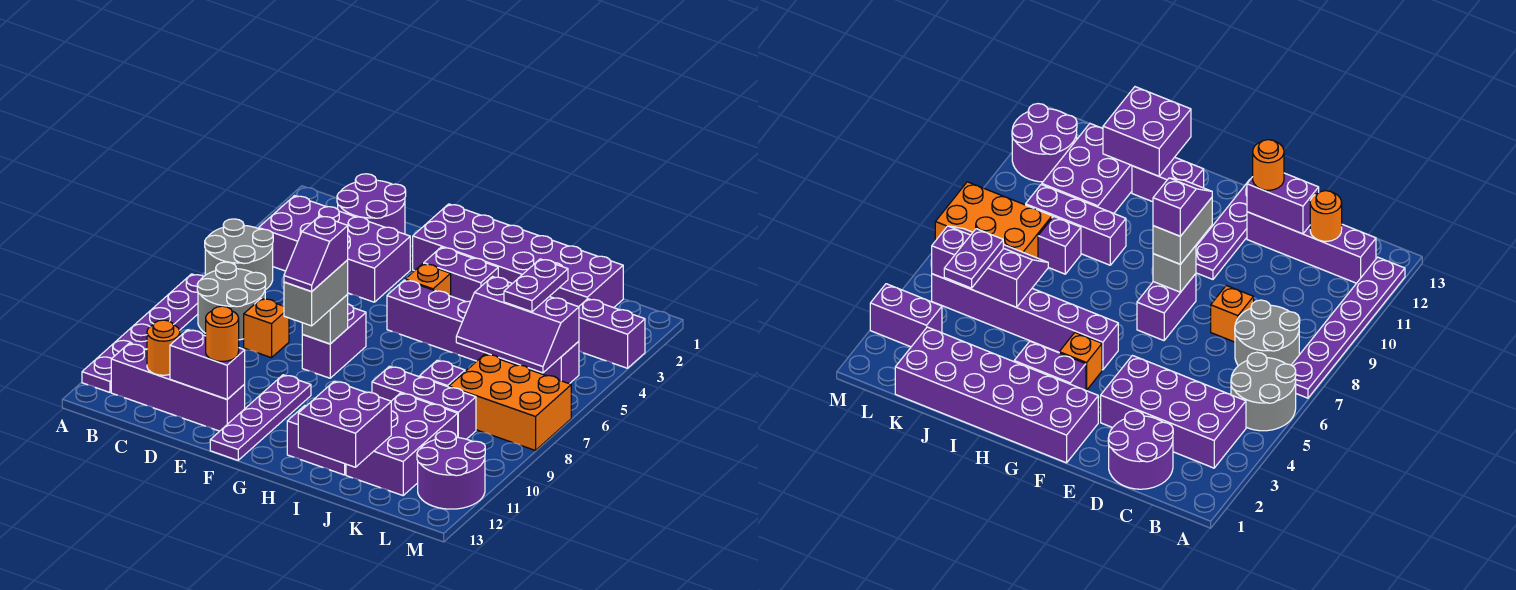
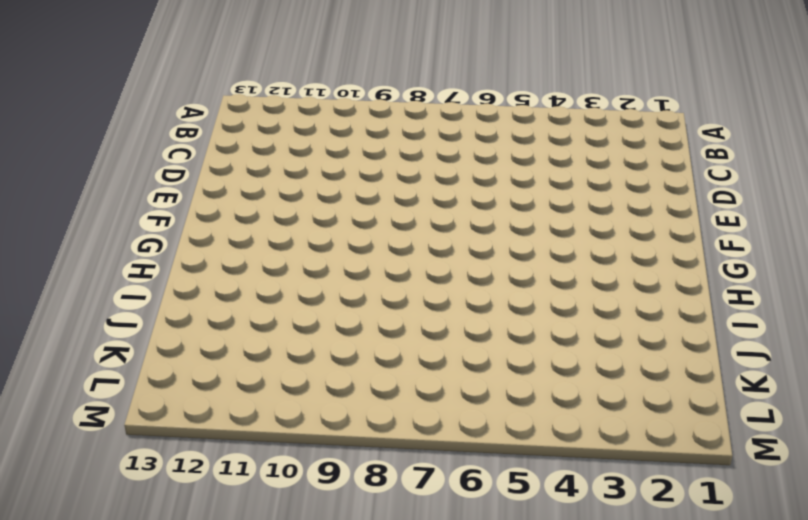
none -> grey round brick A5:B6 level 1
none -> purple plate A7:A12 level 1
none -> purple brick B3:E4 level 1

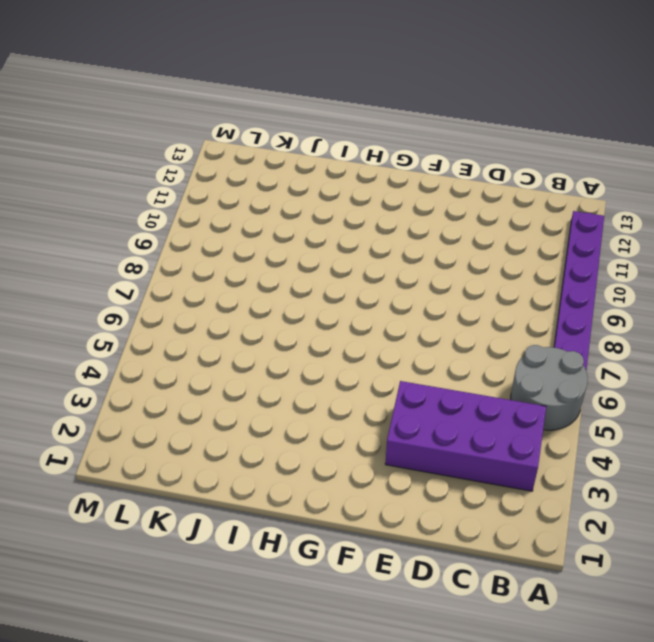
none -> grey round brick B7:C8 level 1
none -> purple brick B12:E12 level 1
none -> purple round brick C1:D2 level 1

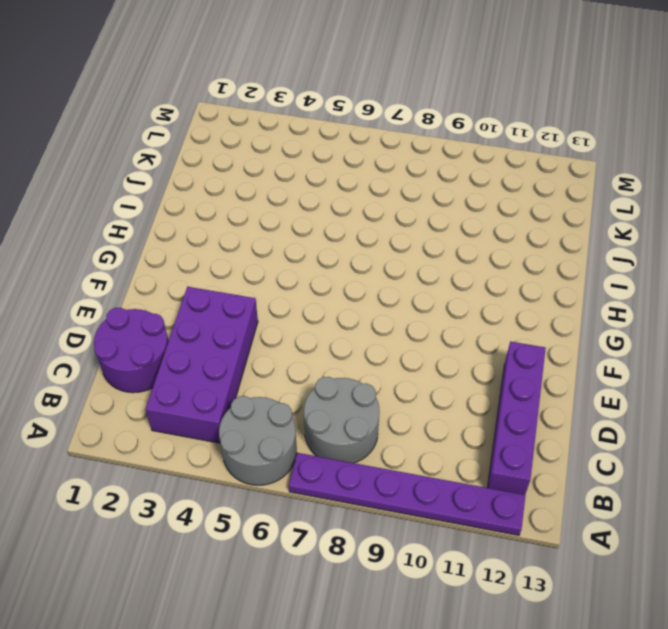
none -> orange brick D8 level 1
none -> purple brick F1:K2 level 1
none -> purple brick F7:F8 level 1

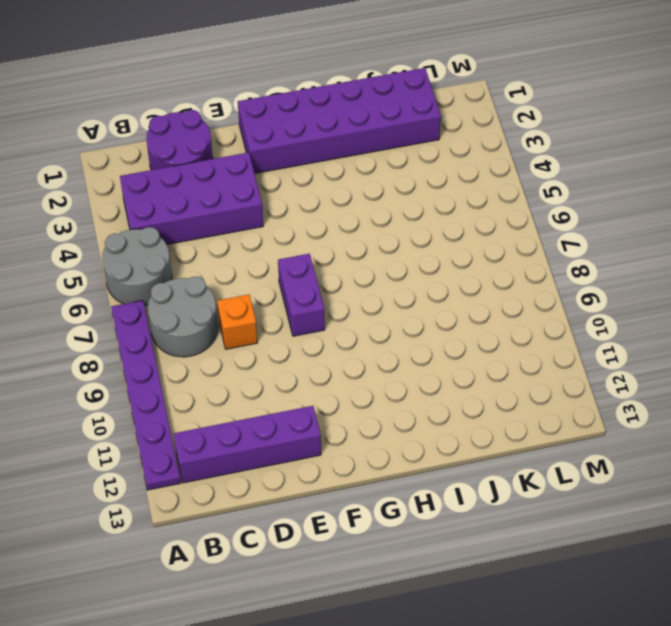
none -> purple plate F10:F13 level 1
none -> purple brick G3:H3 level 1
none -> orange brick G4 level 1

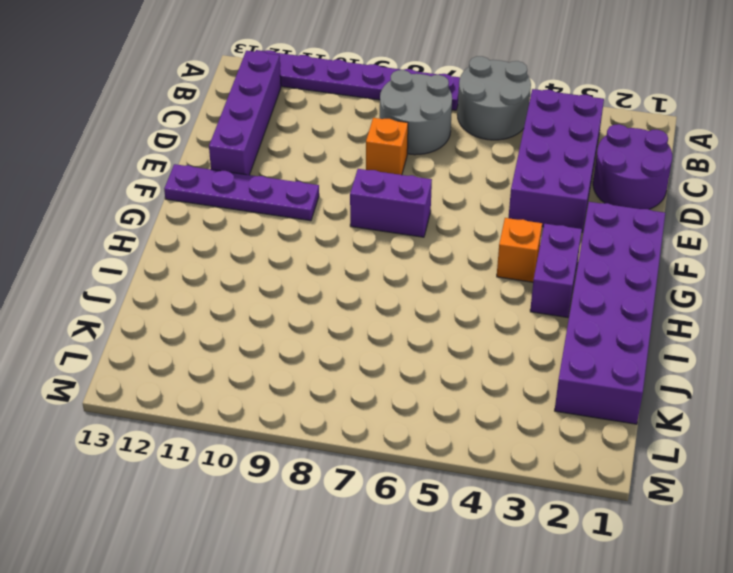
none -> purple brick G5:L5 level 1
none -> purple brick H12:I12 level 1
none -> purple brick I9:K9 level 1

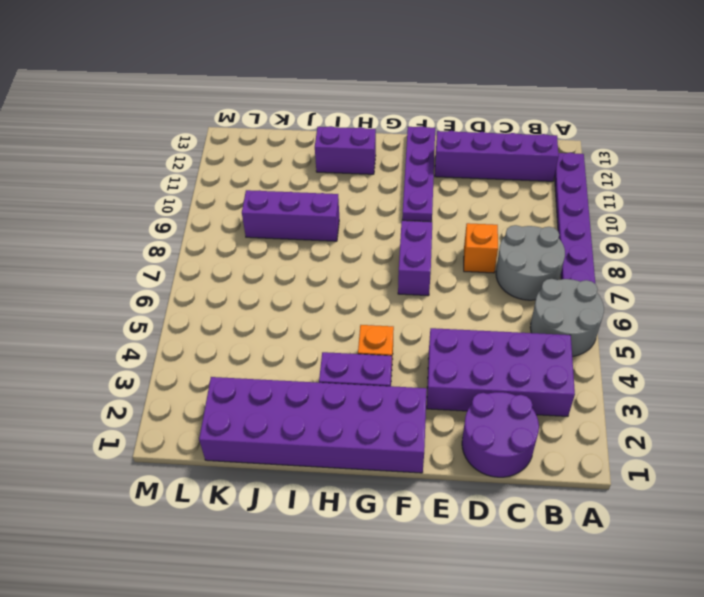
none -> purple brick G5:L5 level 1
none -> purple brick J8 level 1
none -> purple brick J10:K12 level 1

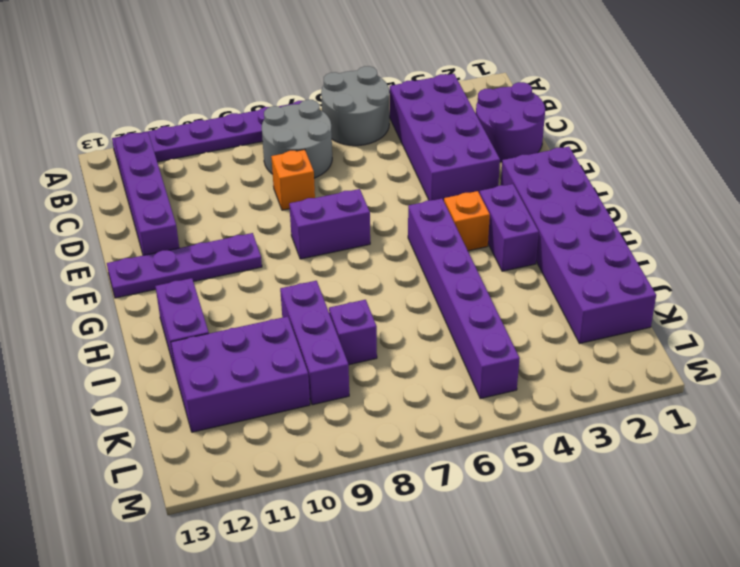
none -> orange brick K7:M8 level 1
none -> purple brick L3:M3 level 1
none -> purple round brick L11:M12 level 1

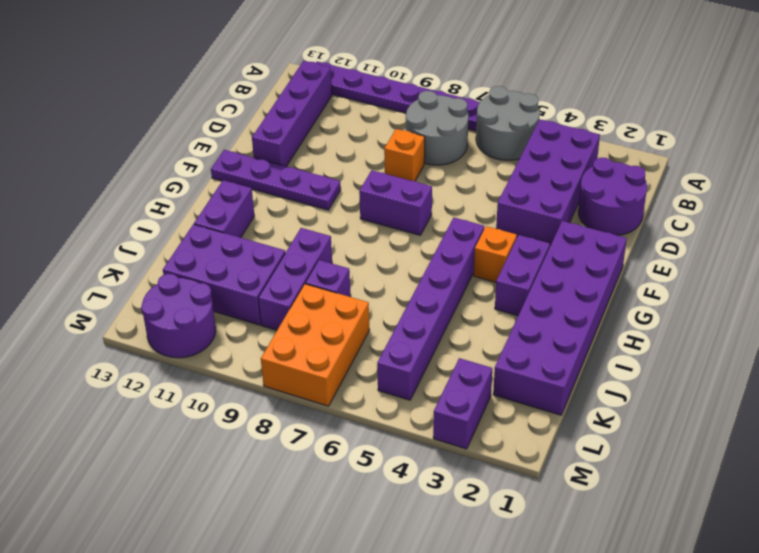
none -> orange round brick C12 level 2
none -> purple brick D12:E12 level 2
none -> grey brick F8 level 2

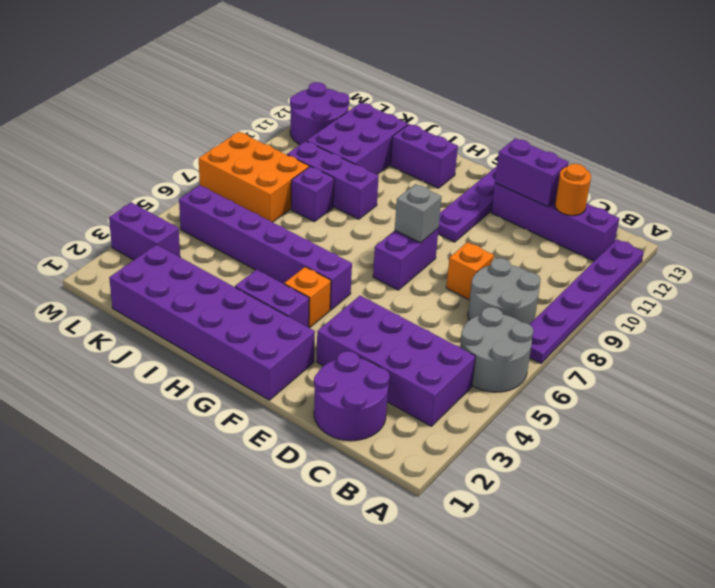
none -> purple brick I12:J13 level 2
none -> purple slope J5:L6 level 2 top 5
none -> orange round brick E12 level 3

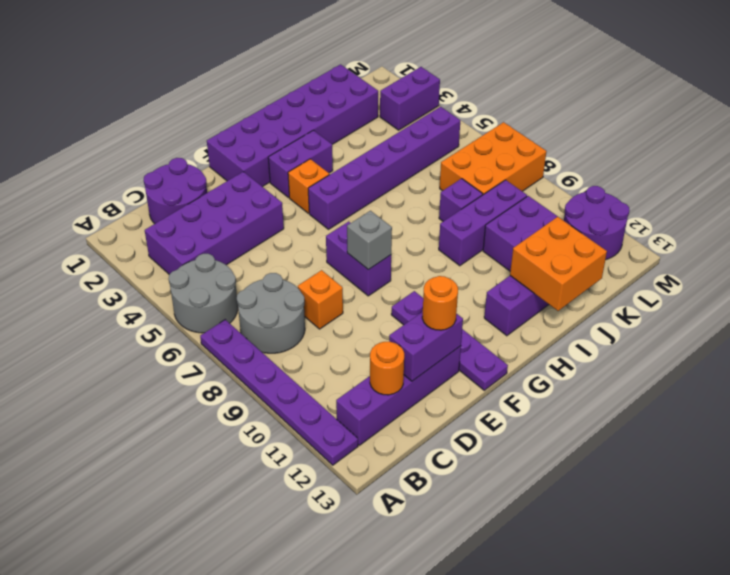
orange brick I12:J13 level 2 -> purple brick I12:J13 level 2
none -> purple slope J5:L6 level 2 top 5
none -> grey brick F8:F9 level 3
none -> purple plate K4:K5 level 3

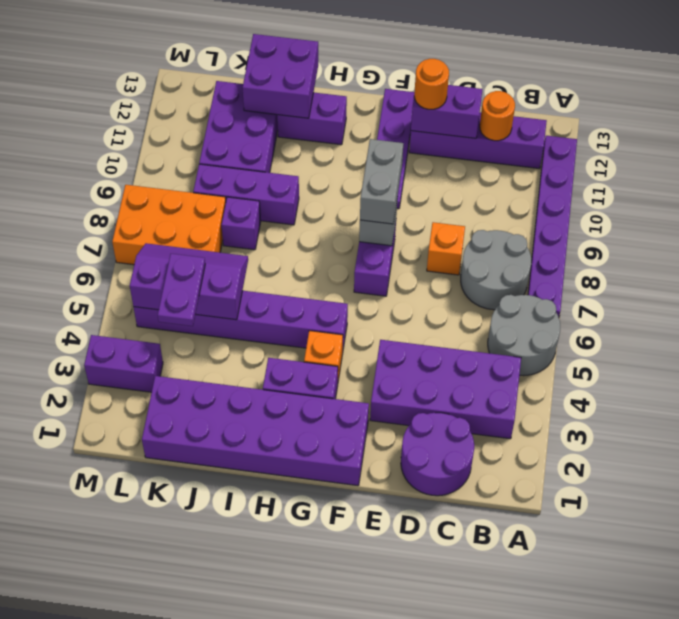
none -> purple round brick L11:M12 level 1
none -> purple slope F8:F9 level 4 top 8

